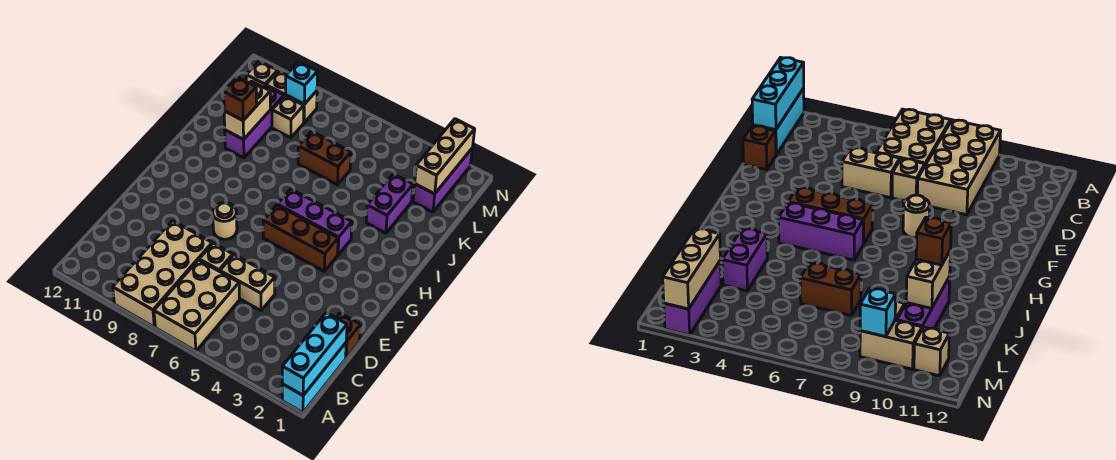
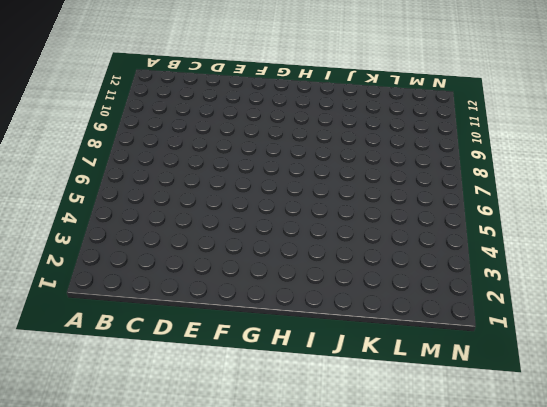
none -> cyan brick A1:C1 level 1
none -> tan brick A6:C7 level 1
none -> tan brick A8:D9 level 1

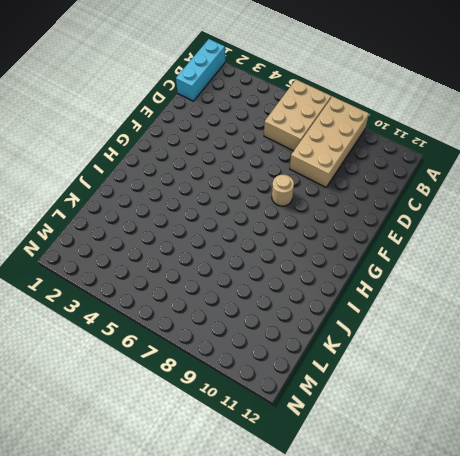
none -> brown brick D1 level 1
none -> tan brick D5:D6 level 1
none -> tan brick D7 level 1

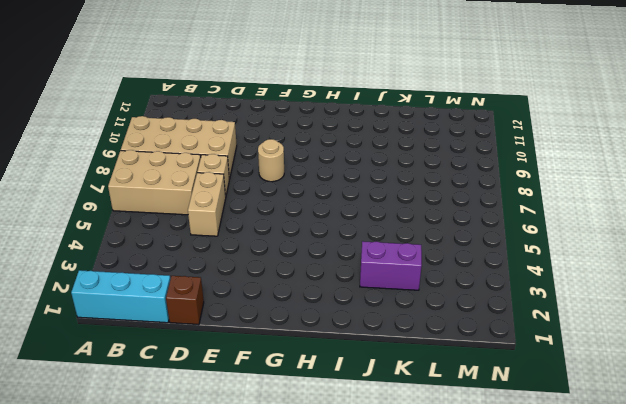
none -> brown brick G4:G6 level 1
none -> purple brick H4:H6 level 1
none -> purple brick J10:L10 level 1

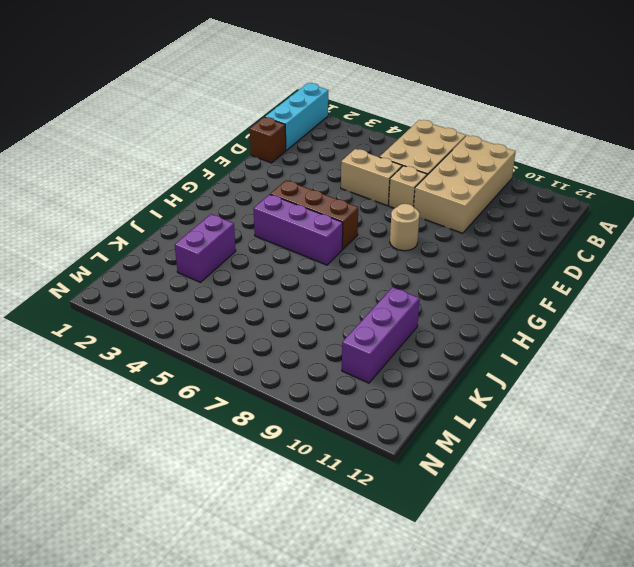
none -> brown brick K6:K7 level 1
none -> purple brick L2:N2 level 1
none -> tan brick L9 level 1

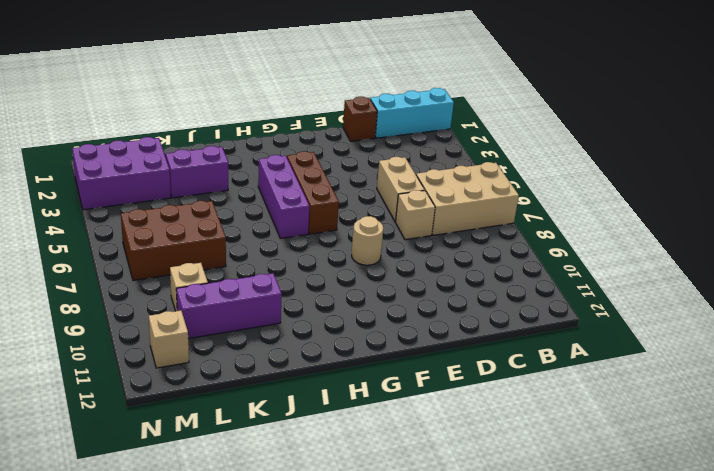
brown brick K6:M7 level 1 -> brown brick K6:K7 level 1
purple brick L2:N3 level 1 -> purple brick L2:N2 level 1
none -> tan brick A8:D9 level 1
none -> tan brick M9:M10 level 1
none -> cyan brick A1:C1 level 2

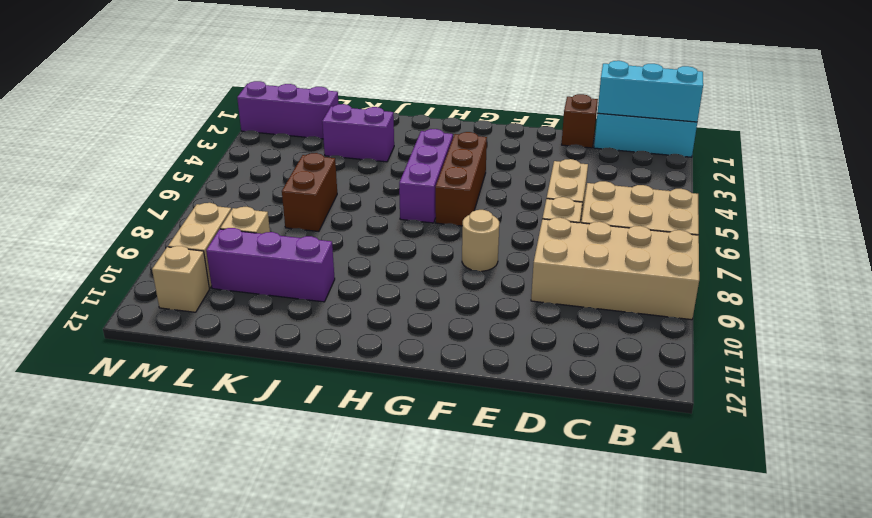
none -> tan brick J10:K10 level 2
none -> tan brick L2:N2 level 2
none -> cyan brick M9 level 2

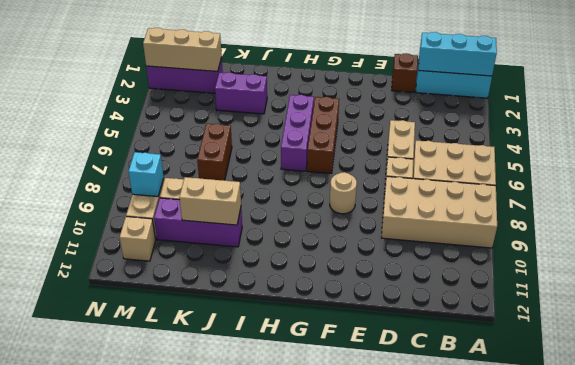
none -> brown brick J10 level 3

